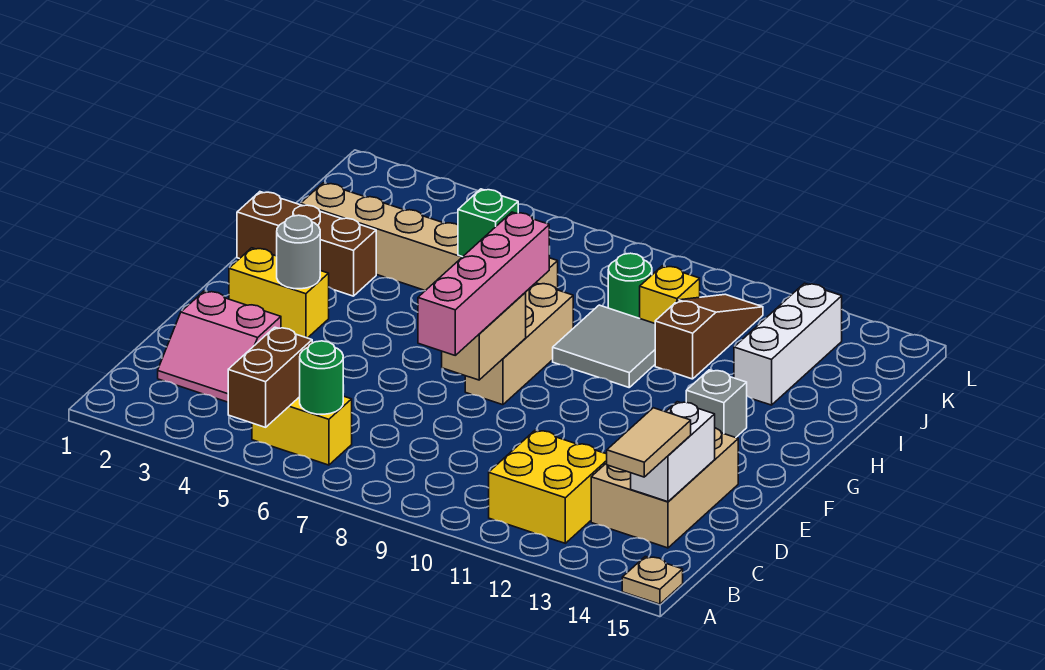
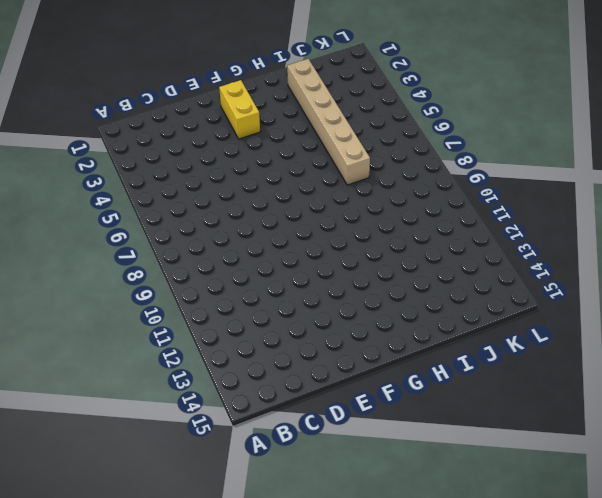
none -> tan plate A15 level 1
none -> yellow brick B5:B6 level 1
none -> yellow brick B11:C12 level 1

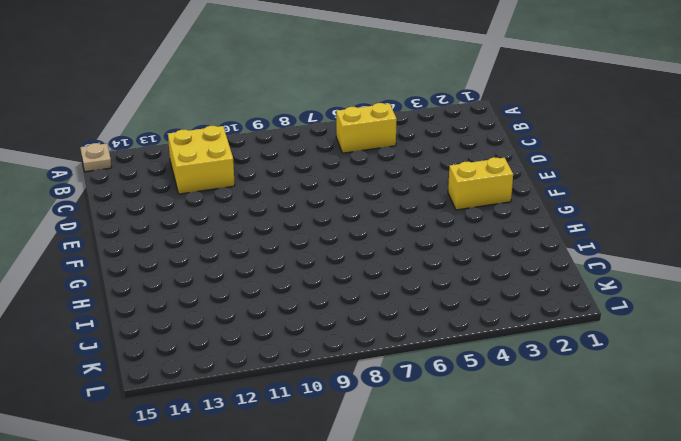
none -> pink slope C2:D3 level 1 top D
none -> tan brick C13:E14 level 1
none -> tan brick F8:H8 level 1

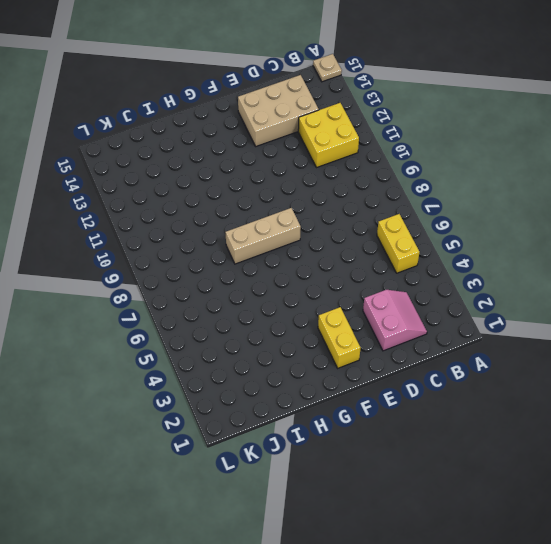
none -> grey brick G13 level 1
none -> brown brick H1:H3 level 1
none -> grey tile H9:I10 level 1

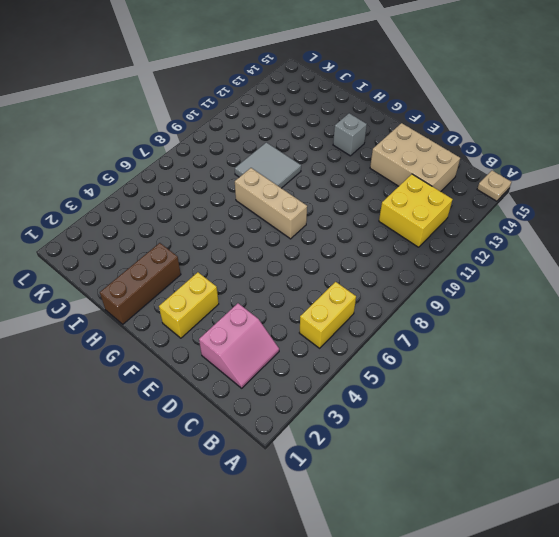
none -> tan brick I2:I7 level 1
none -> brown slope I11:K11 level 1 top I
none -> white brick I13:K13 level 1

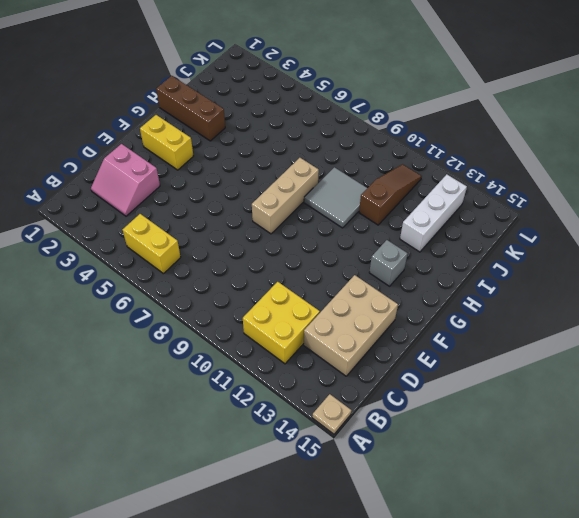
none -> tan brick I2:I7 level 1
none -> green round brick J9 level 1
none -> yellow brick J10 level 1

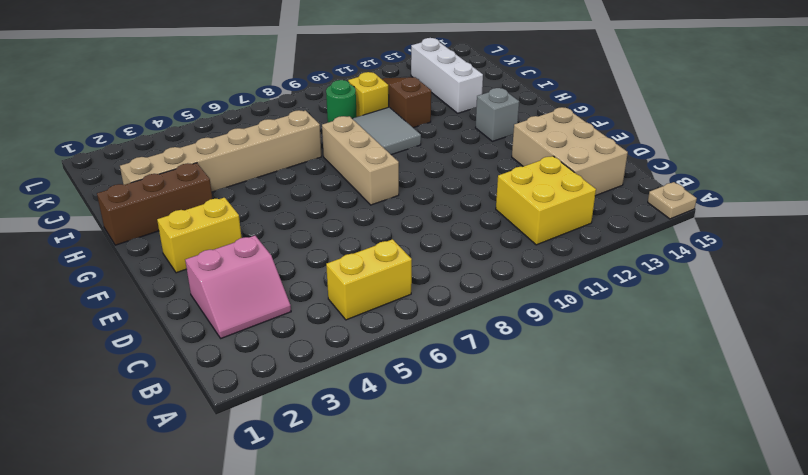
none -> brown brick A5:B5 level 2
none -> green round brick B6 level 2
none -> white brick C14:D14 level 2

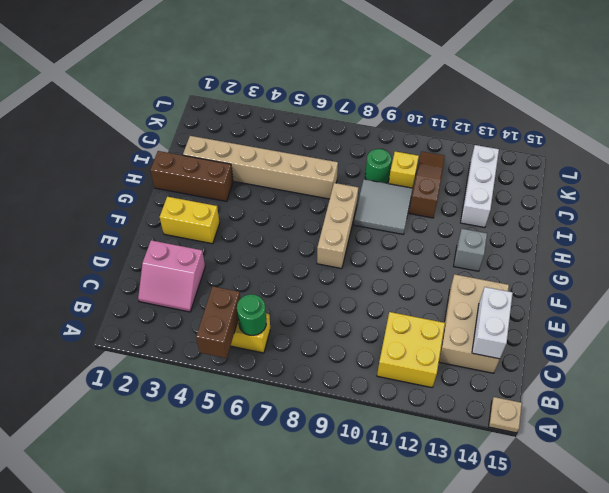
none -> tan brick E8:F8 level 2
none -> grey round brick F3 level 2
none -> green brick I6 level 2

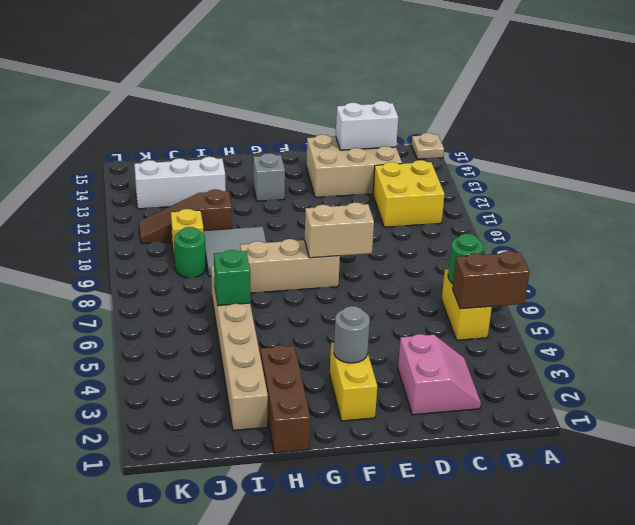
none -> tan tile B14:C14 level 3
none -> pink brick D8:G8 level 3

